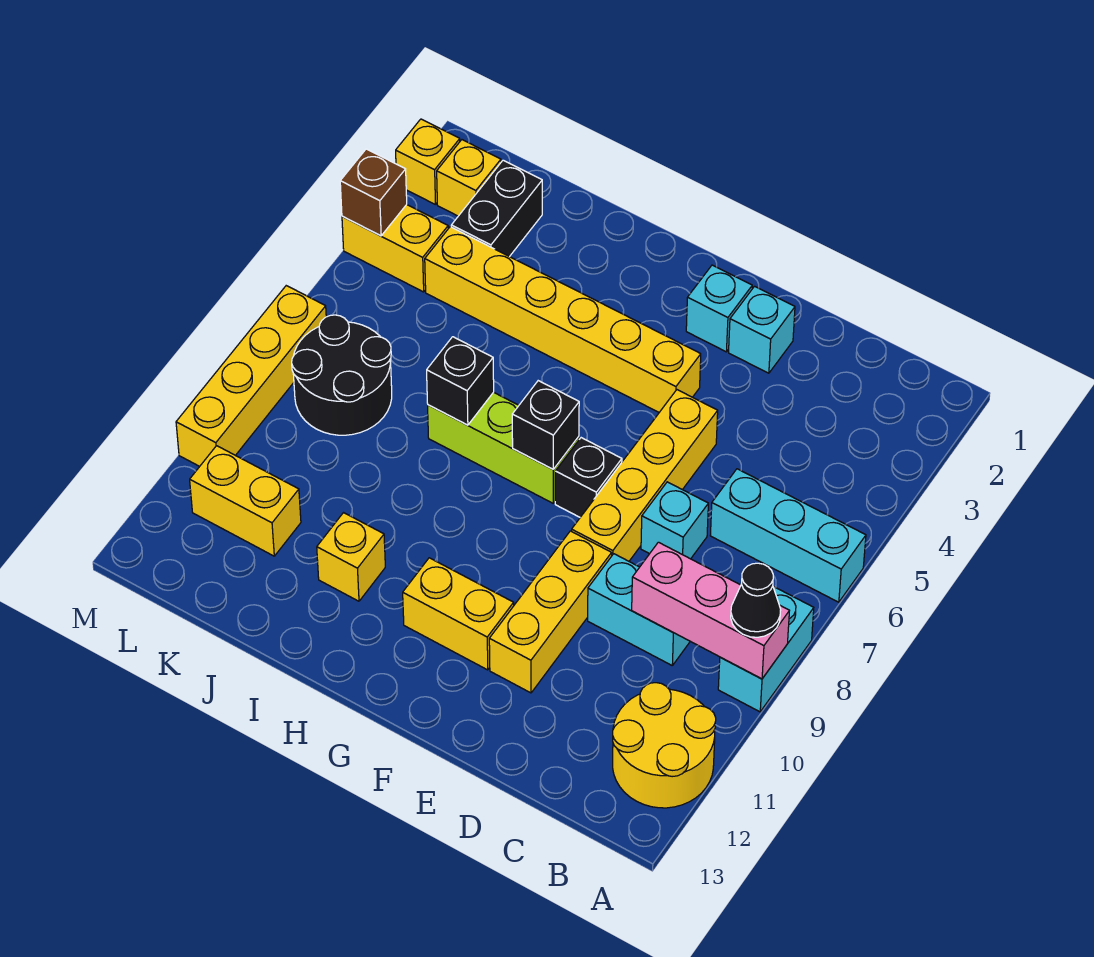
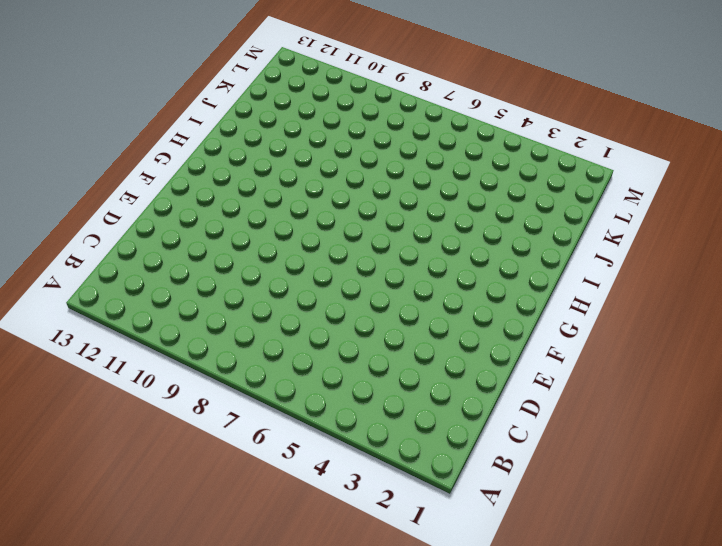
none -> cyan brick A6:C6 level 1
none -> cyan brick A8:A9 level 1
none -> yellow round brick A11:B12 level 1

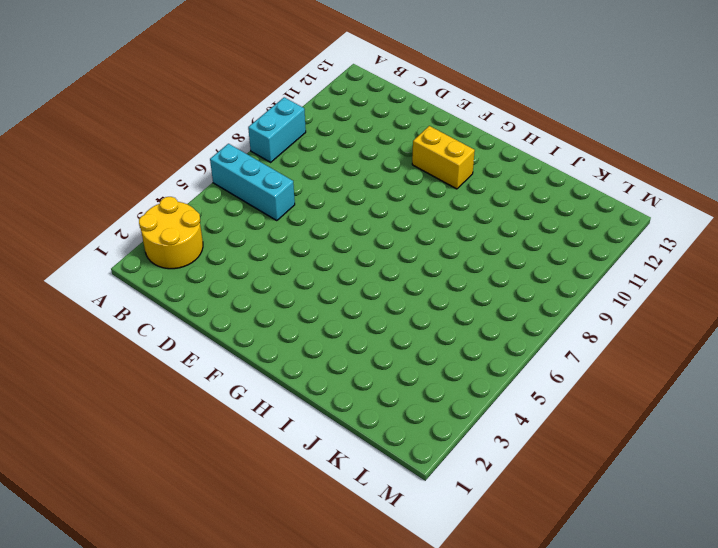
yellow round brick A2:B3 level 1 -> yellow round brick A11:B12 level 1
none -> cyan brick C9:D9 level 1
none -> cyan brick D7 level 1
none -> cyan brick E2 level 1

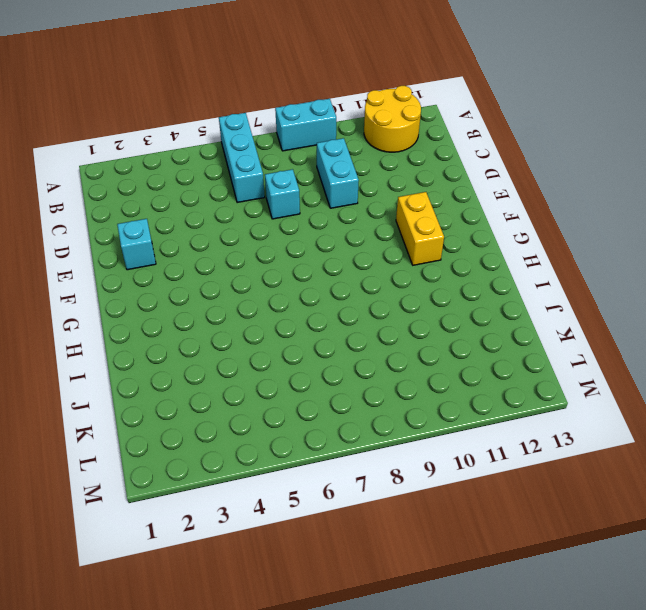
none -> yellow brick E5:E8 level 1
none -> yellow brick E9:E11 level 1
none -> cyan brick F2 level 1

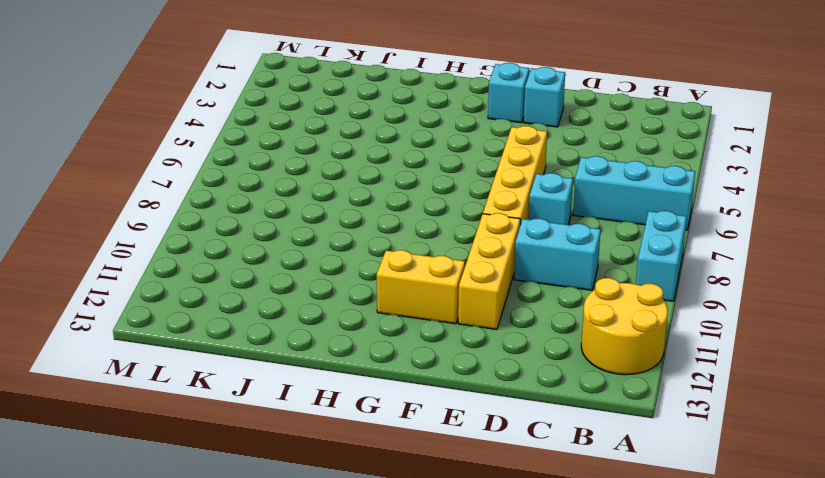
none -> yellow brick F4:K4 level 1
none -> black brick F7 level 1
none -> lime brick G7:I7 level 1

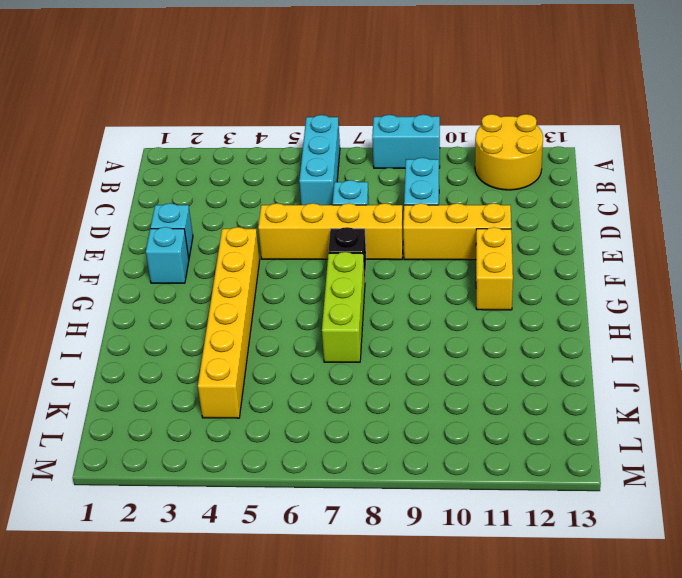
none -> yellow brick I11 level 1
none -> black brick K2:K3 level 1
none -> black round brick K7:L8 level 1

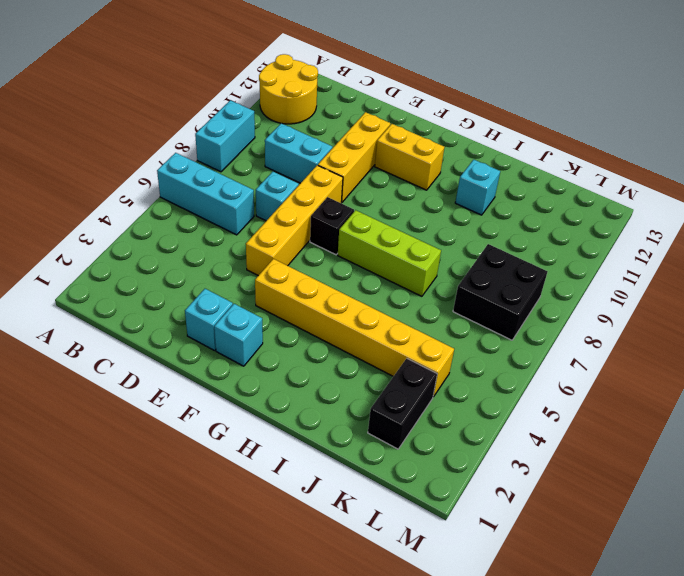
cyan brick I11 level 1 -> yellow brick I11 level 1
black brick K7:L8 level 1 -> black round brick K7:L8 level 1
none -> yellow brick K11:L11 level 1
none -> yellow brick L2 level 1
none -> yellow brick L4:M4 level 1

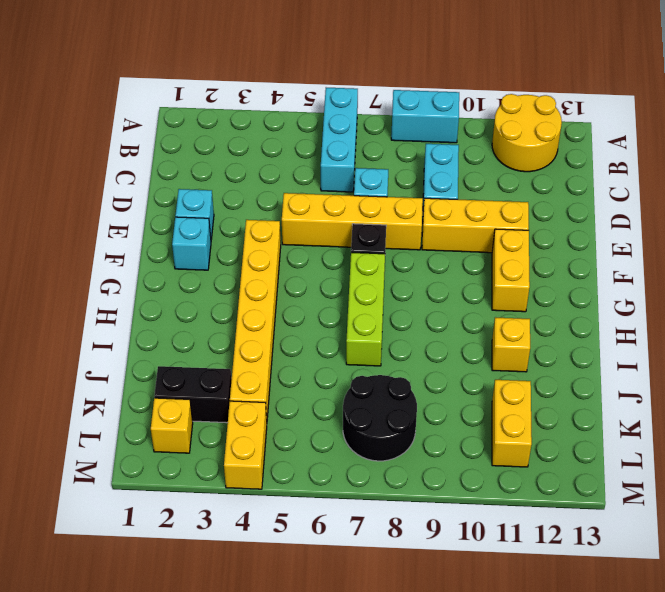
none -> yellow brick M2 level 1
none -> yellow brick M7:M10 level 1
none -> pink brick A9:C9 level 2

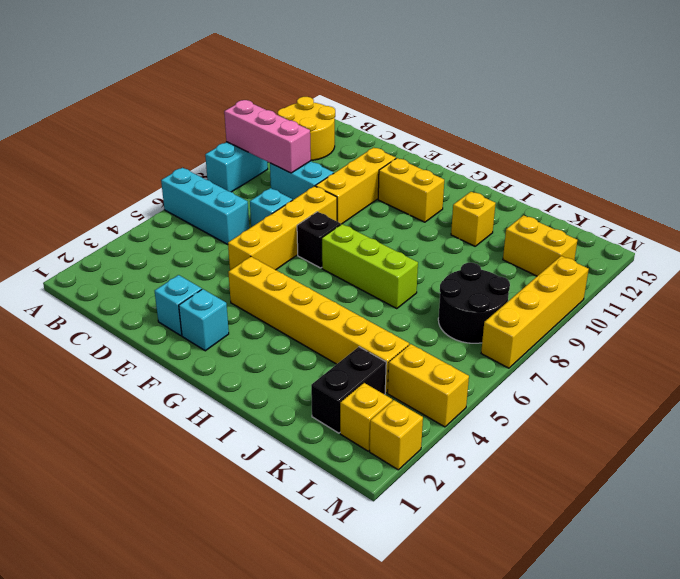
none -> black brick G7 level 2
none -> black brick I7 level 2
none -> brown brick M4 level 2

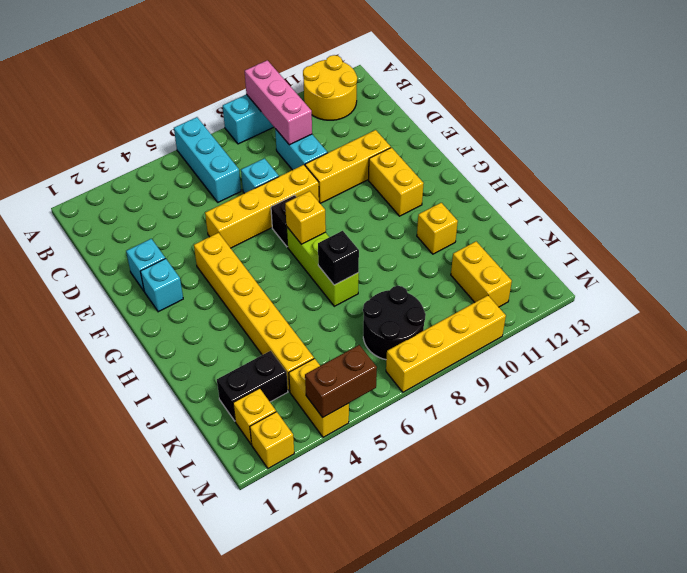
yellow brick G7 level 2 -> black brick G7 level 2
brown brick M4:M5 level 2 -> brown brick M4 level 2
none -> black cone A9 level 3

